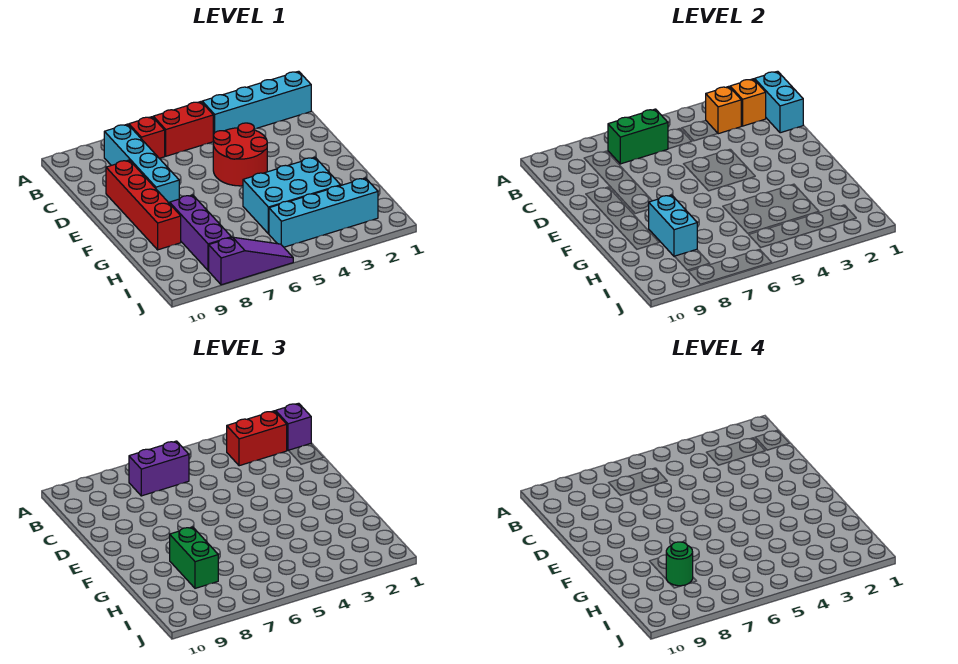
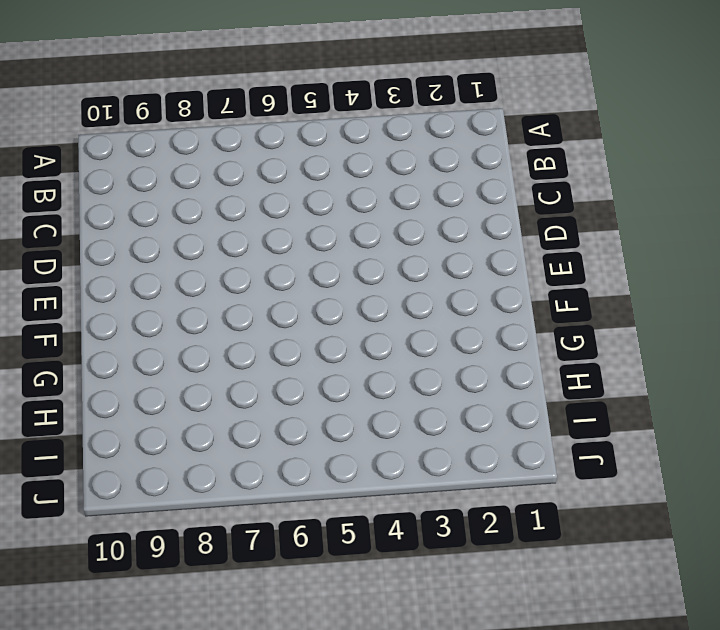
none -> cyan brick B1:B4 level 1
none -> red brick B5:B6 level 1
none -> red brick B7 level 1

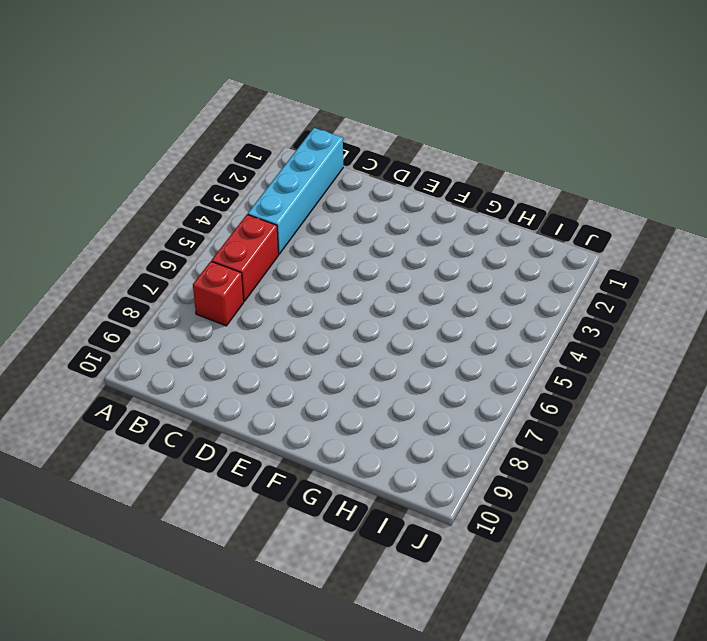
none -> cyan brick B8:E8 level 1
none -> red round brick D4:E5 level 1
none -> red brick D9:G9 level 1

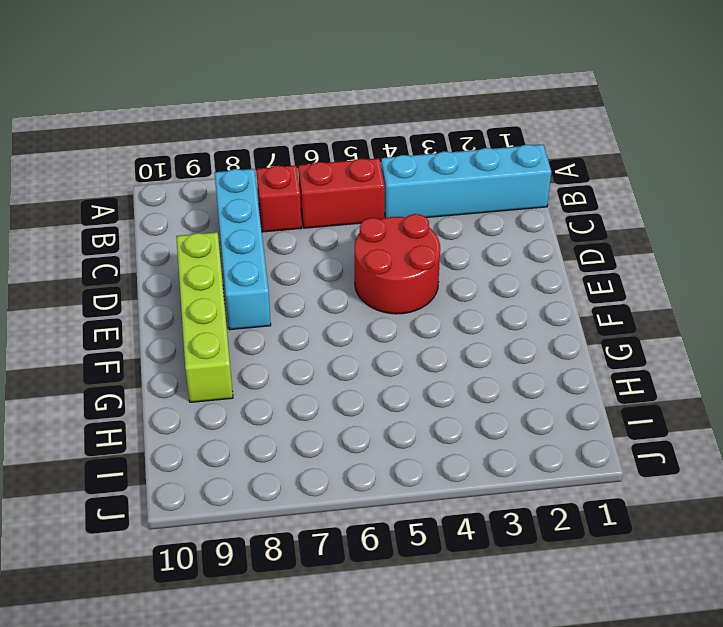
lime brick D9:G9 level 1 -> red brick D9:G9 level 1
none -> cyan brick G3:H5 level 1
none -> purple brick G8:I8 level 1
none -> cyan brick I2:I5 level 1

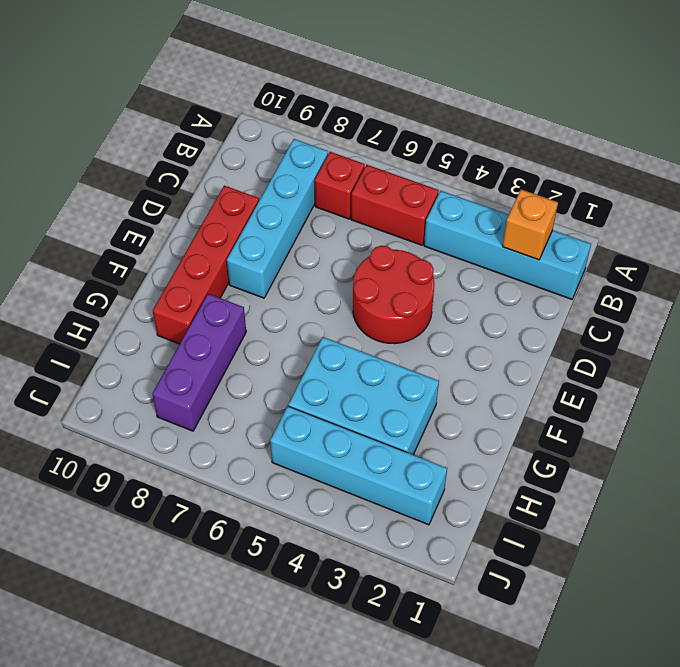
none -> purple slope J6:J8 level 1 top 8
none -> cyan brick B1:C1 level 2
none -> orange brick B3 level 2

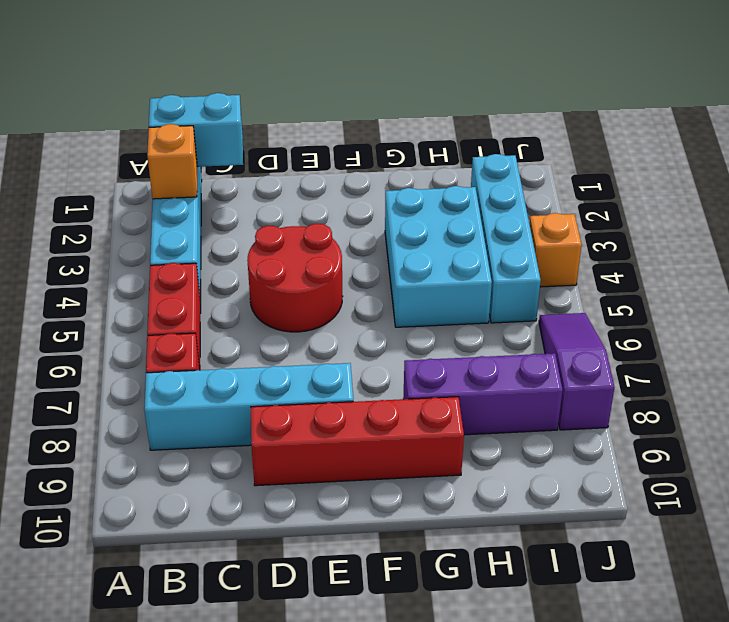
orange brick J4 level 1 -> orange brick B3 level 2
none -> green brick B6:B7 level 2
none -> cyan brick G8:H8 level 2
none -> purple brick B1 level 3

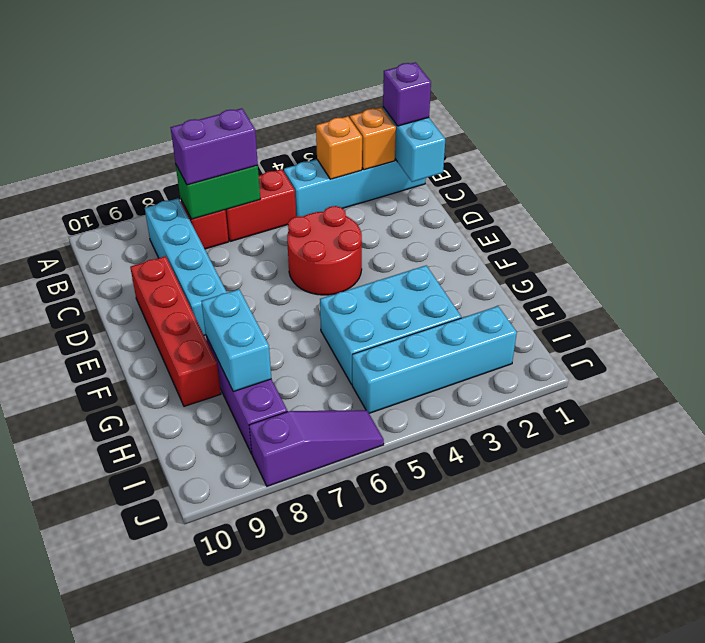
none -> red brick B2:B3 level 3
none -> green brick G8:H8 level 3
none -> green round brick H8 level 4

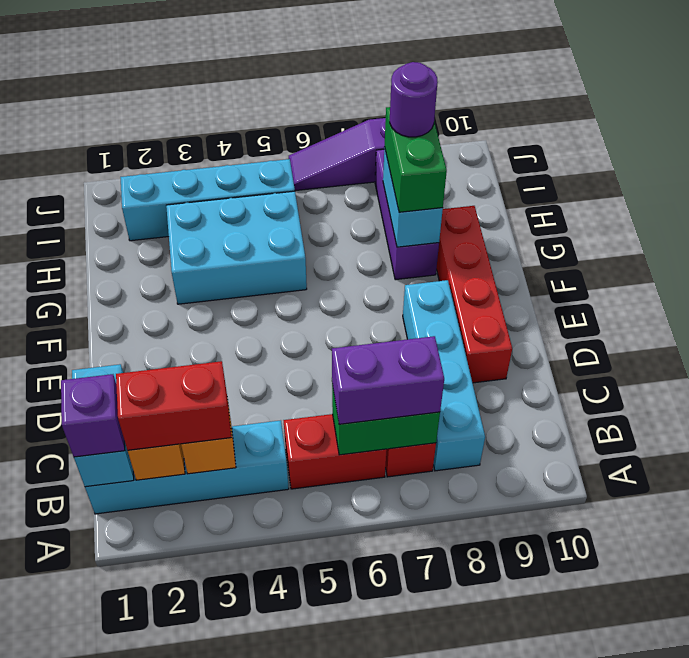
purple round brick H8 level 4 -> green round brick H8 level 4
none -> red round brick D4:E5 level 1

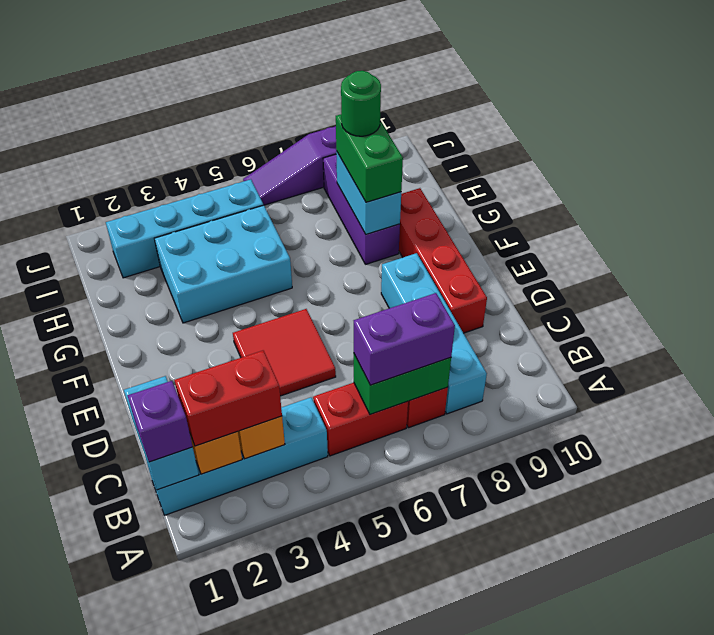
red tile D4:E5 level 1 -> red round brick D4:E5 level 1

